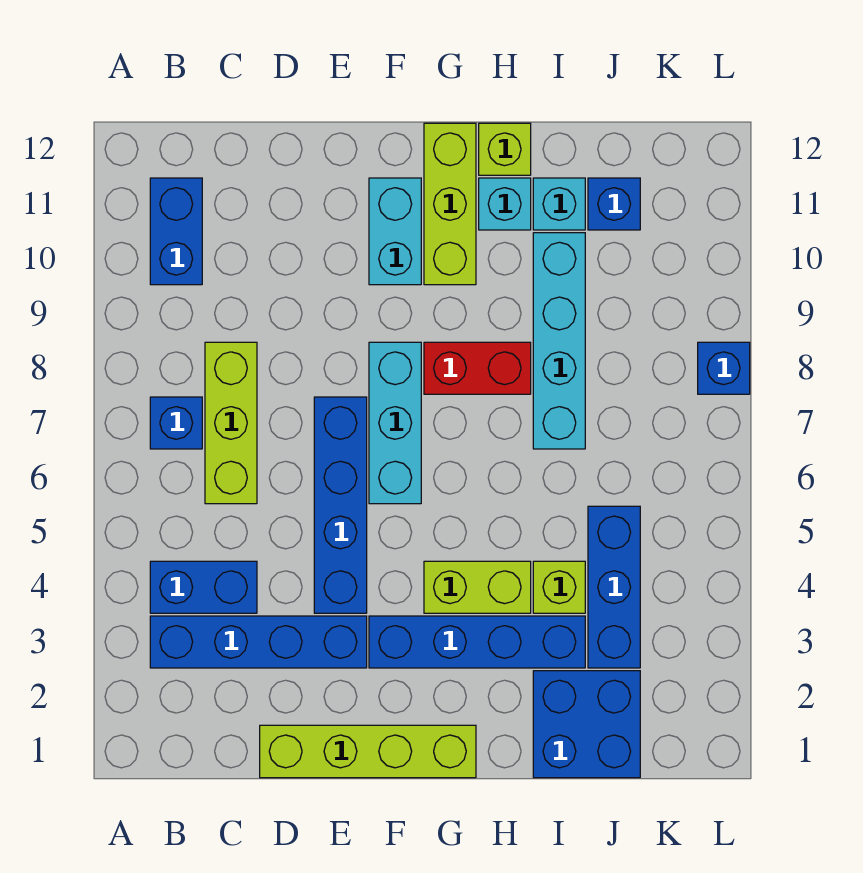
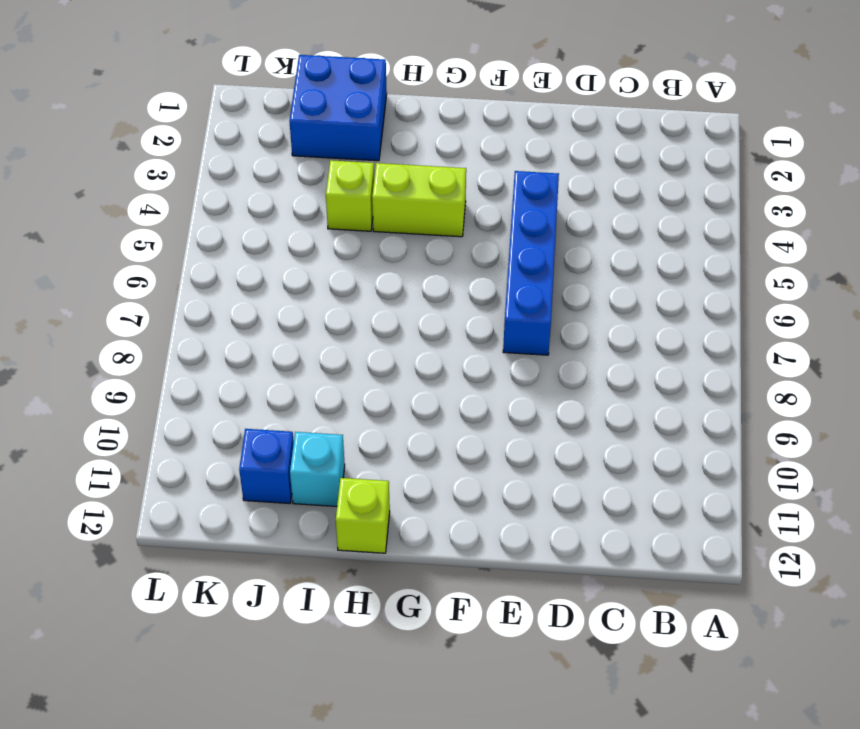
none -> blue brick B3:E3 level 1
none -> blue brick B4:C4 level 1
none -> blue brick B7 level 1

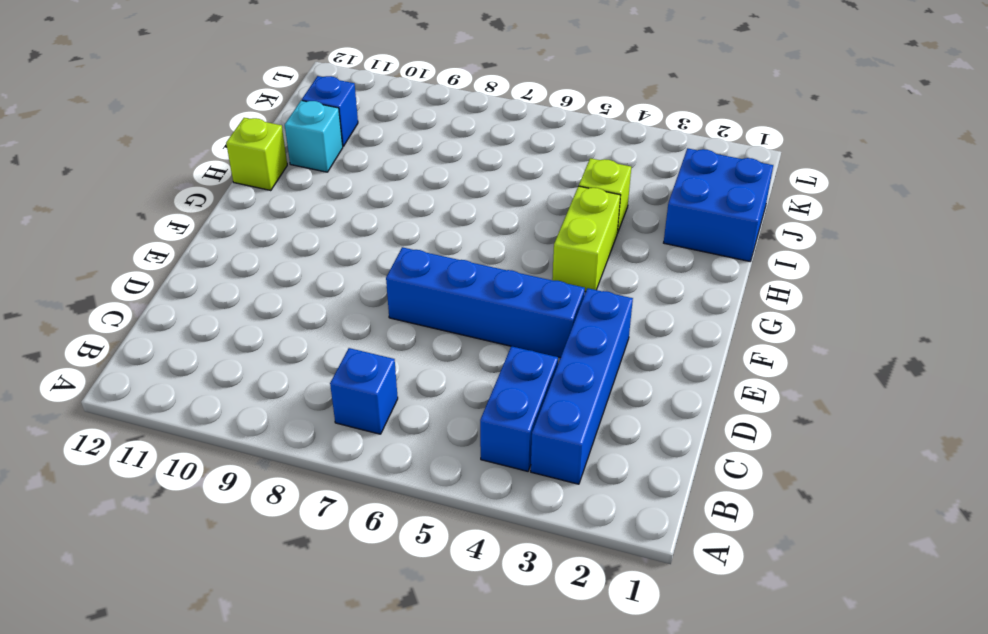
none -> blue brick B10:B11 level 1
none -> lime brick C6:C8 level 1
none -> lime brick D1:G1 level 1

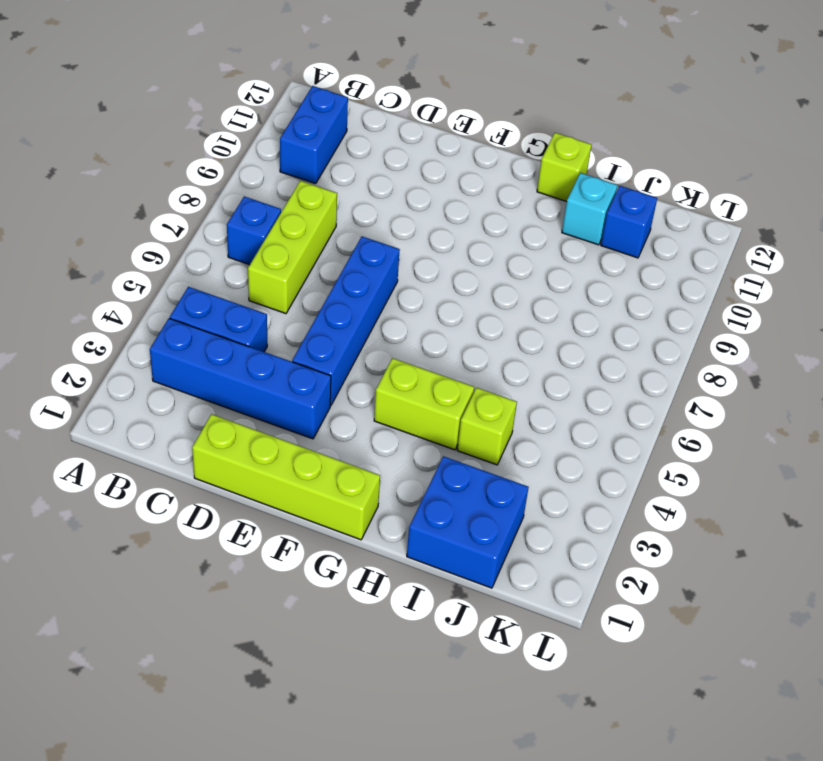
none -> blue brick F3:I3 level 1
none -> cyan brick F6:F8 level 1
none -> cyan brick F10:F11 level 1

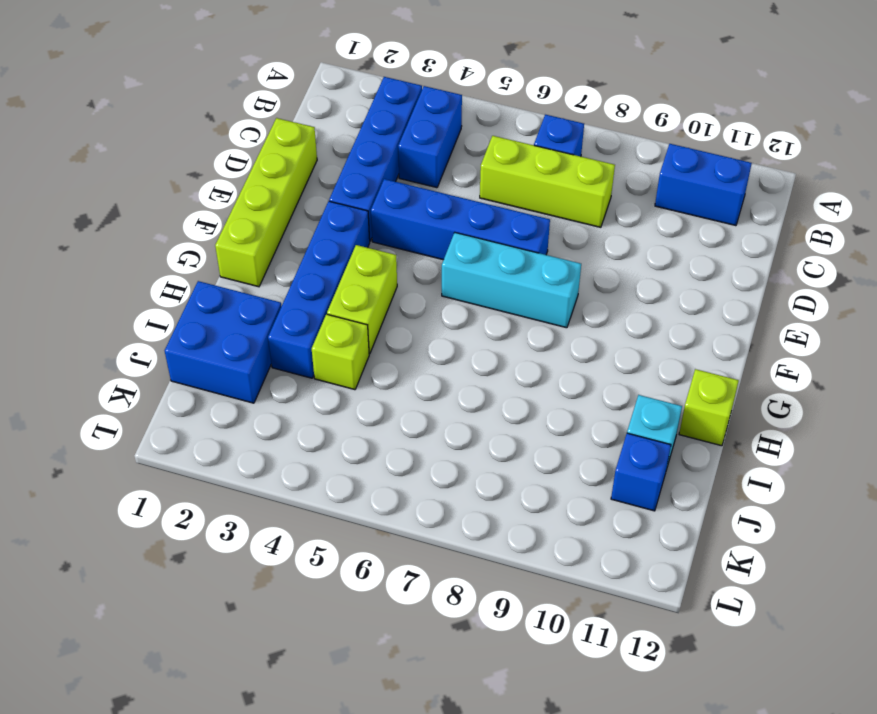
none -> cyan brick F10:F11 level 1
none -> red brick G8:H8 level 1
none -> lime brick G10:G12 level 1

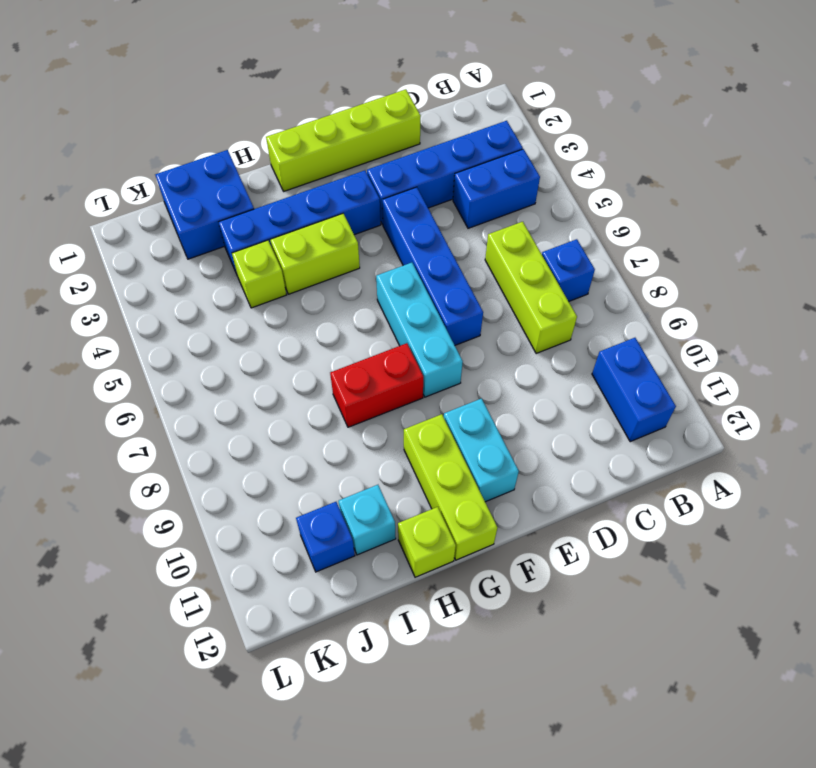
none -> cyan brick H11 level 1
none -> cyan brick I7:I10 level 1
none -> blue brick J3:J5 level 1

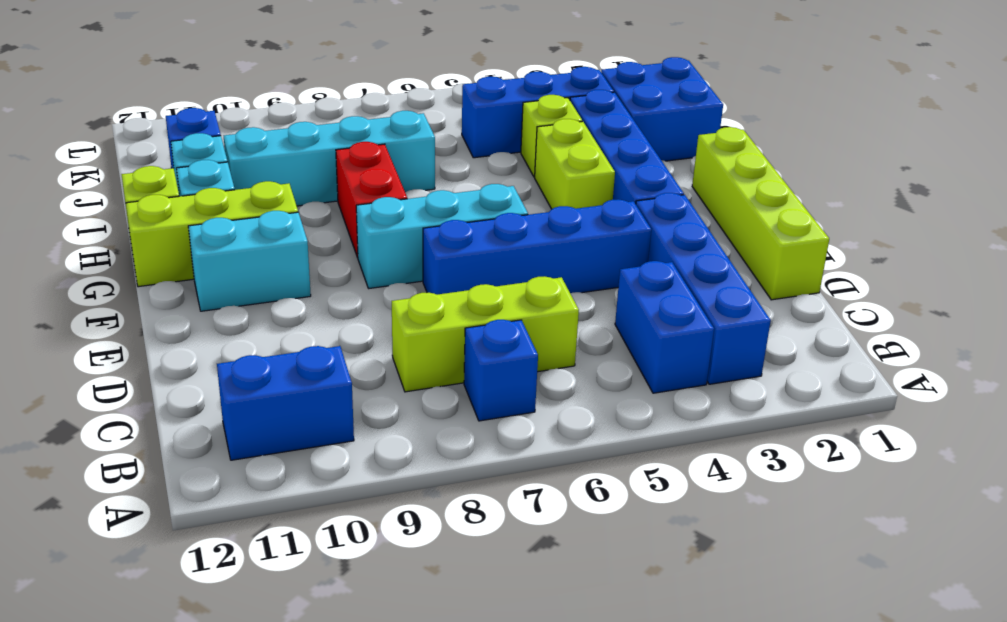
none -> blue brick L8 level 1

